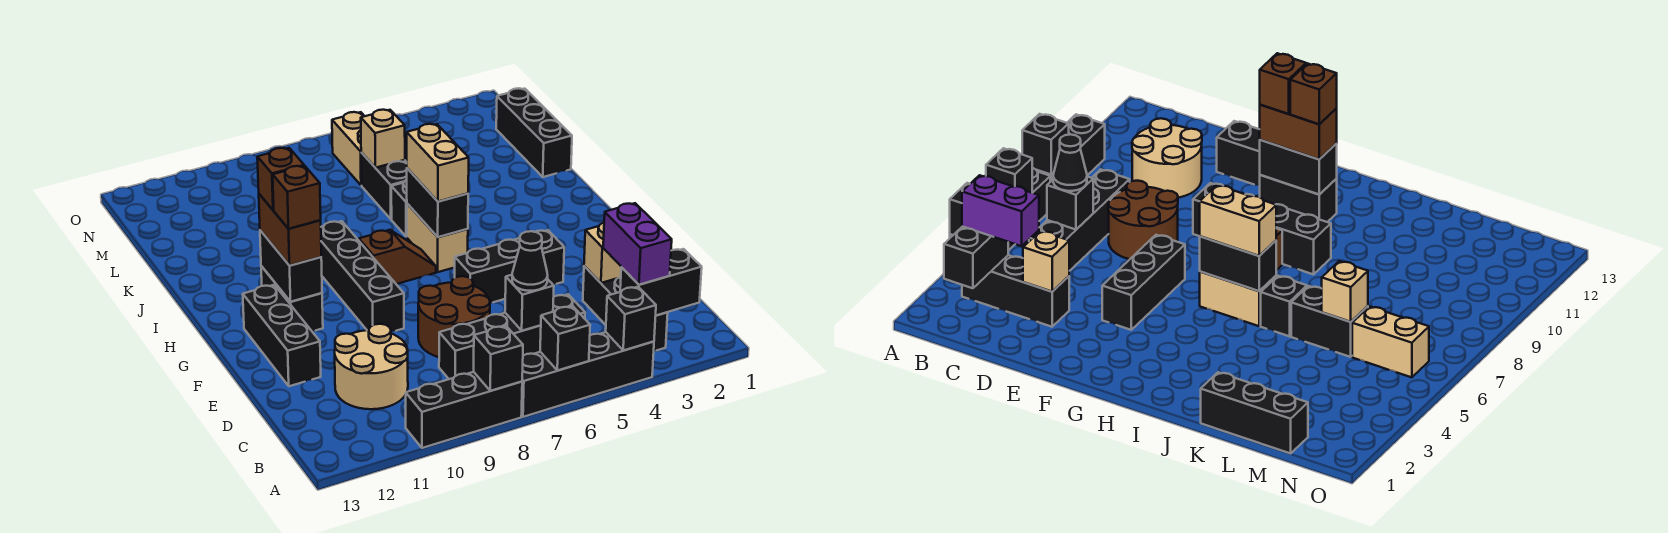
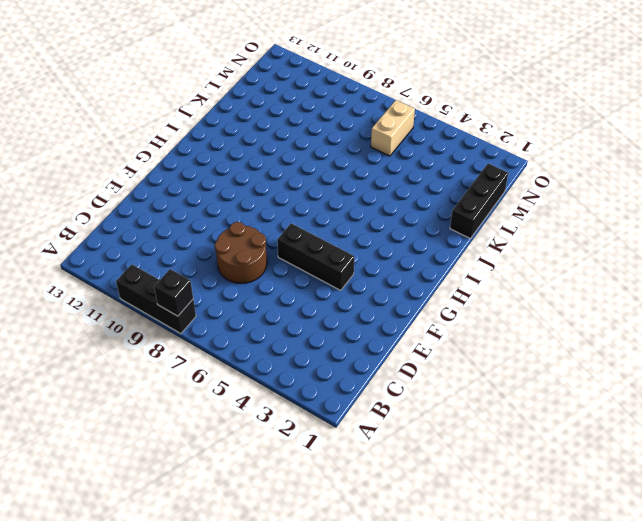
none -> black brick A4:A7 level 1
none -> black brick B3:D3 level 1
none -> black brick C5:C8 level 1
none -> tan round brick C10:D11 level 1

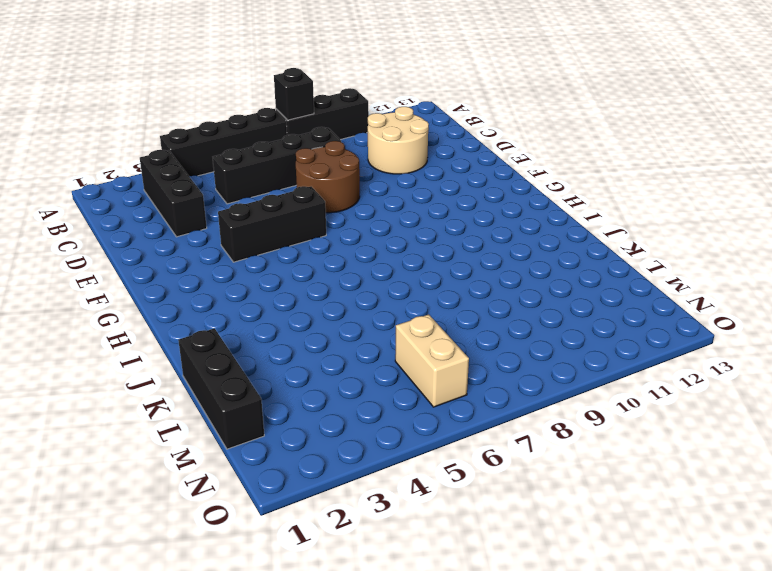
none -> black brick E12:G12 level 1
none -> black brick F9:I9 level 1
none -> black brick G11:H11 level 1
none -> tan brick H6:I6 level 1

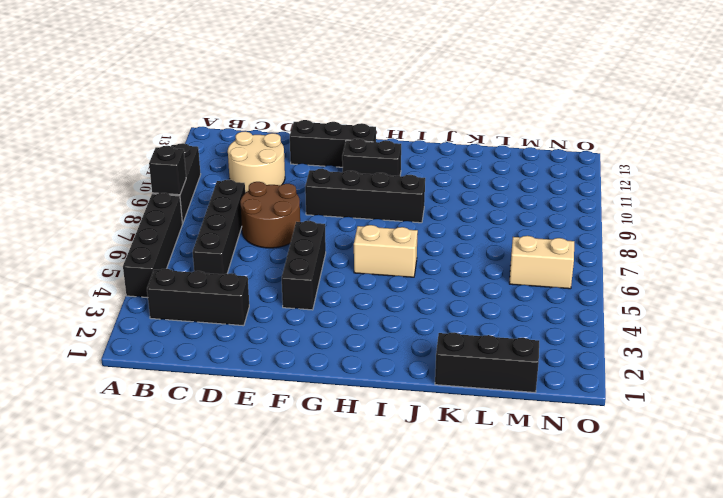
none -> brown slope H7:H8 level 1 top 8
none -> black brick J6 level 1
none -> black brick K6:L6 level 1
none -> black brick A4 level 2

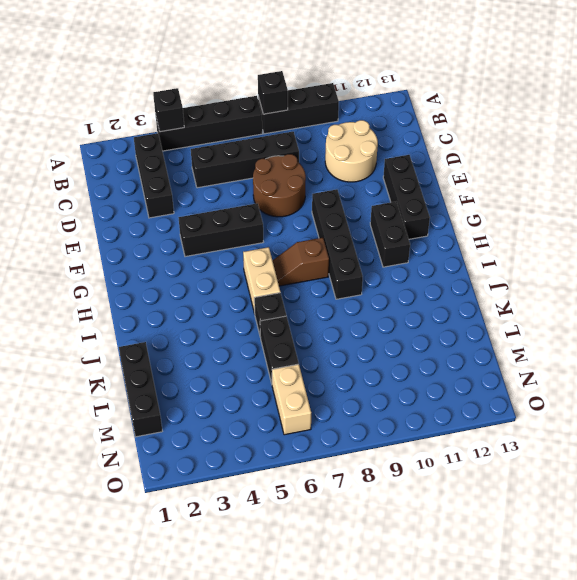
none -> black brick A6 level 2
none -> black brick B2:B3 level 2
none -> black brick C6 level 2
none -> tan brick D3 level 2

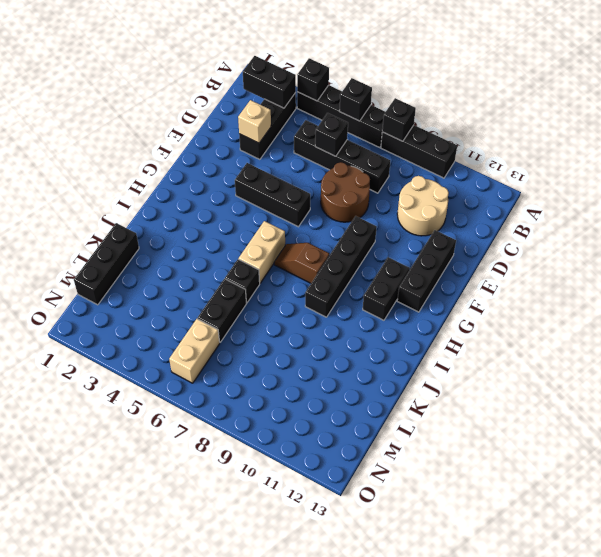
none -> black brick G11:H11 level 2
none -> black brick H6:I6 level 2
none -> tan brick L6 level 2
none -> purple brick B3:C3 level 3

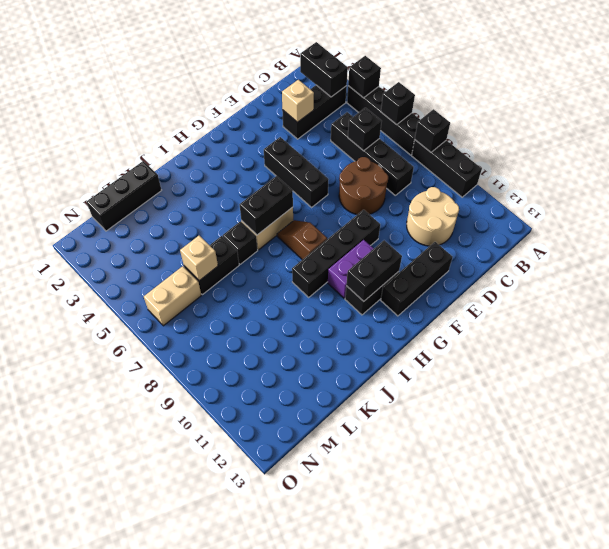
purple brick G10:H10 level 1 -> purple brick B3:C3 level 3
none -> black cone C6 level 3
none -> brown brick G11:H11 level 3
none -> tan brick H6:I6 level 3
none -> brown brick G11 level 4

